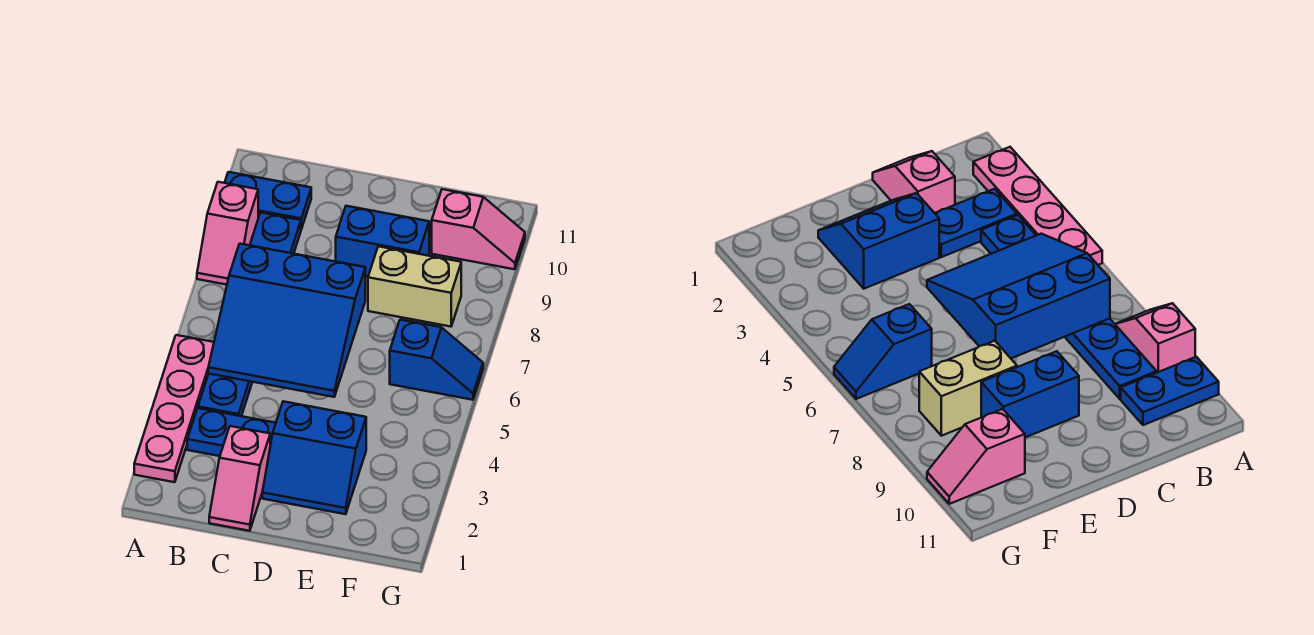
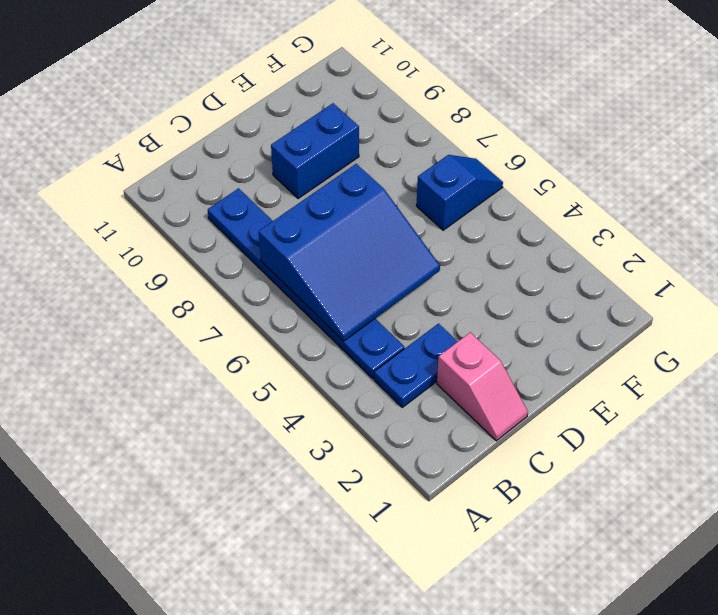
none -> pink plate A2:A5 level 1
none -> pink slope A8:A9 level 1 top 9
none -> blue plate A10:B10 level 1

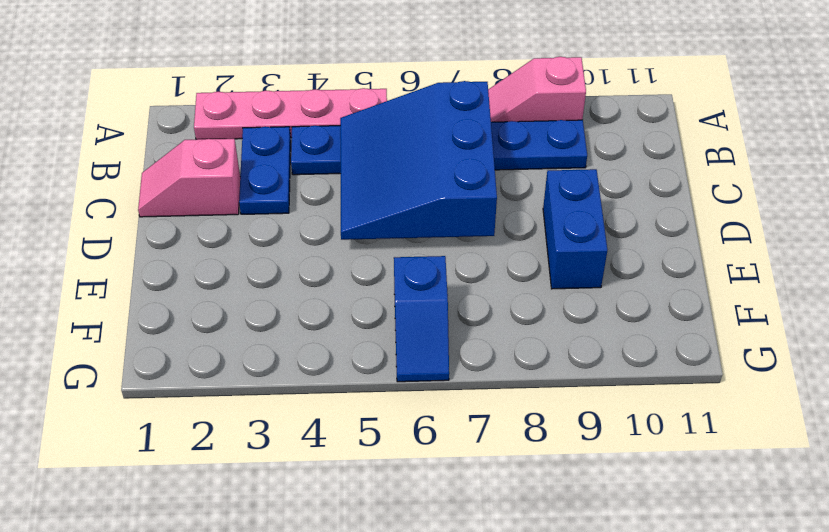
none -> blue plate A10:B10 level 1
none -> blue slope D2:E3 level 1 top 3
none -> tan brick E8:F8 level 1

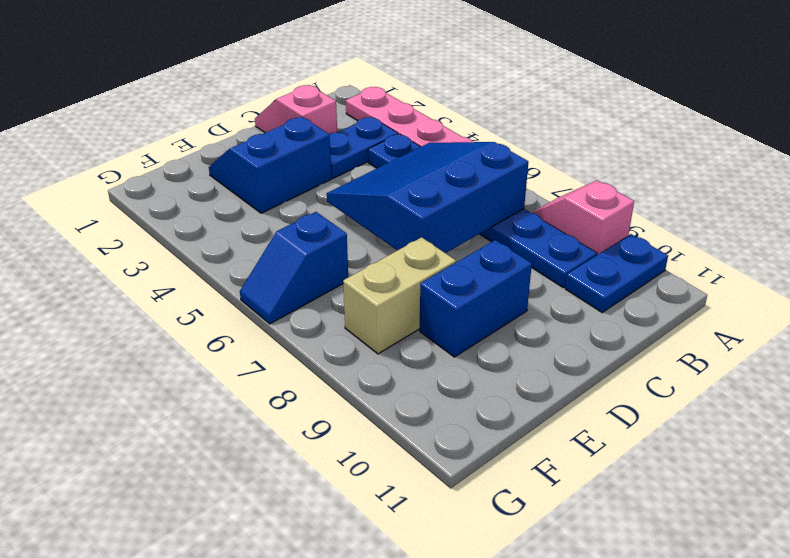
none -> pink slope F10:G10 level 1 top F

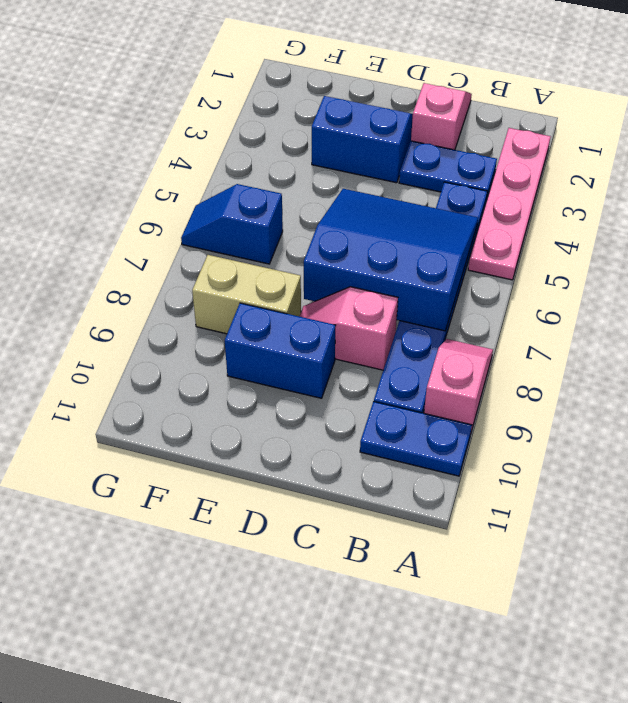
pink slope C8:D8 level 1 top C -> pink slope F10:G10 level 1 top F

